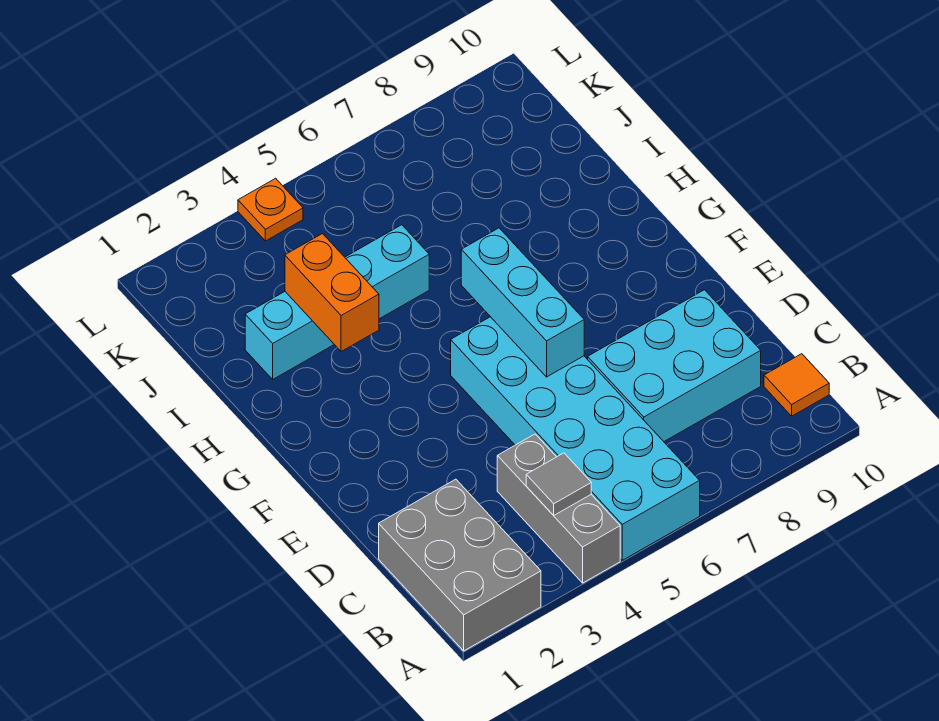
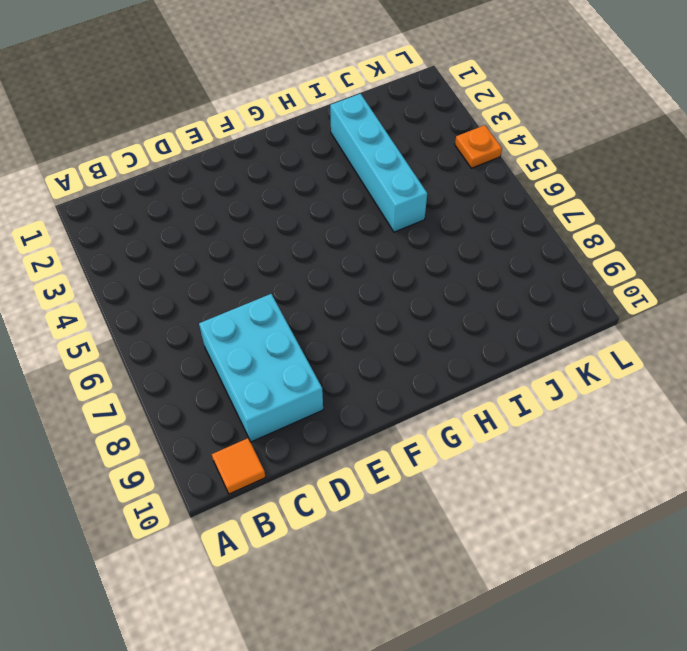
none -> grey brick A1:C2 level 1
none -> grey brick A4:C4 level 1

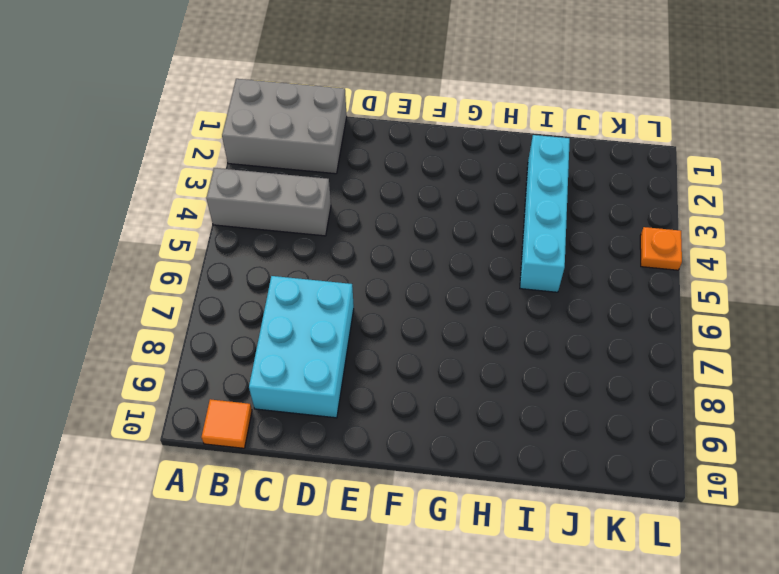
none -> cyan brick A5:F6 level 1
none -> grey tile B4 level 2

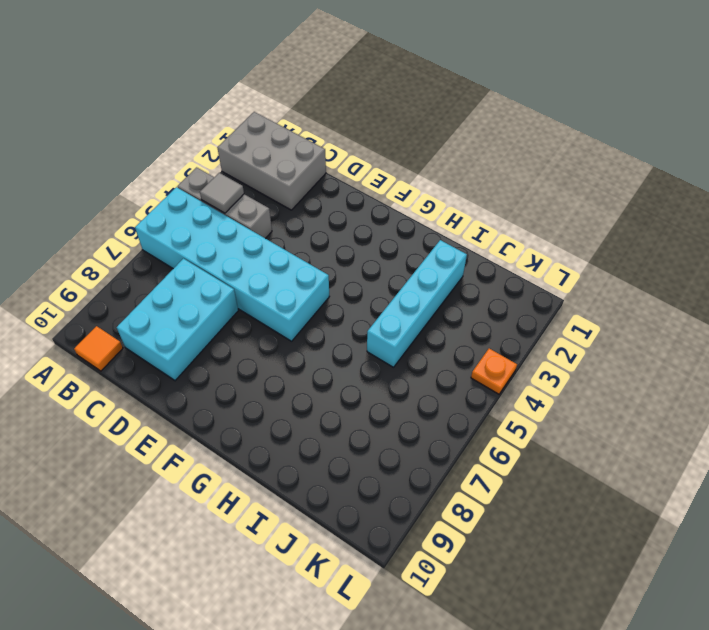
none -> cyan brick E6:G6 level 2
none -> orange brick H3:I3 level 2

